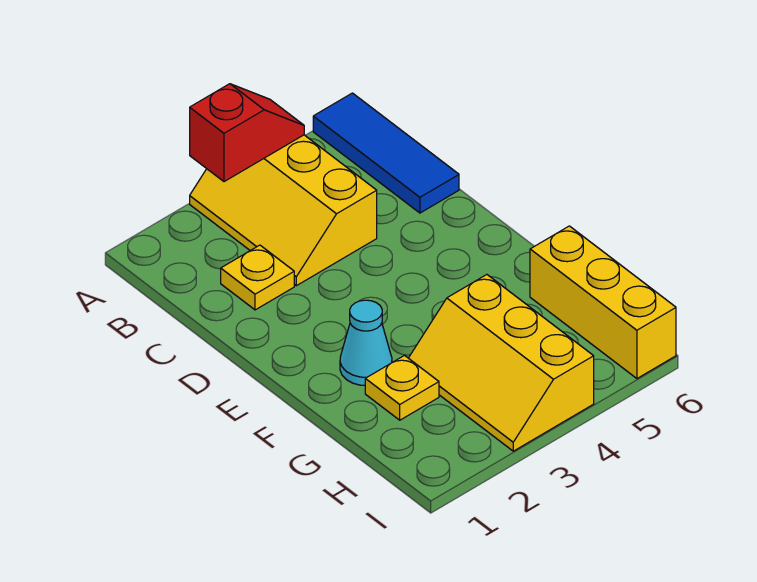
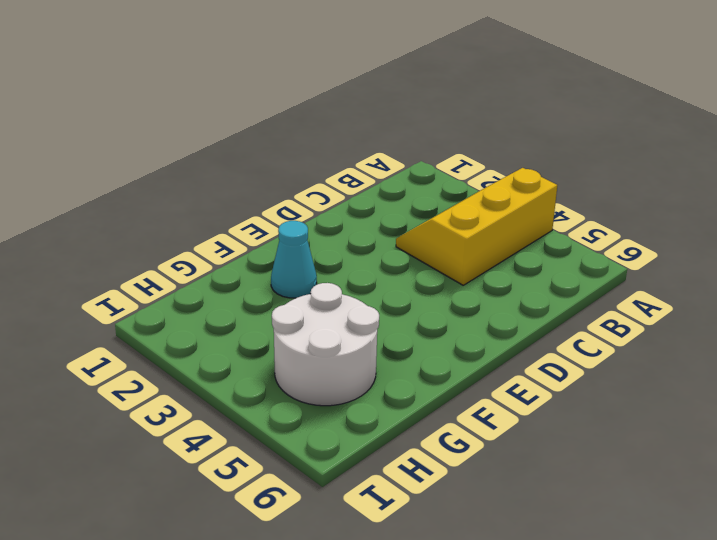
white round brick G4:H5 level 1 -> yellow slope G3:I4 level 1 top 4
none -> blue tile A6:C6 level 1
none -> yellow plate C2 level 1

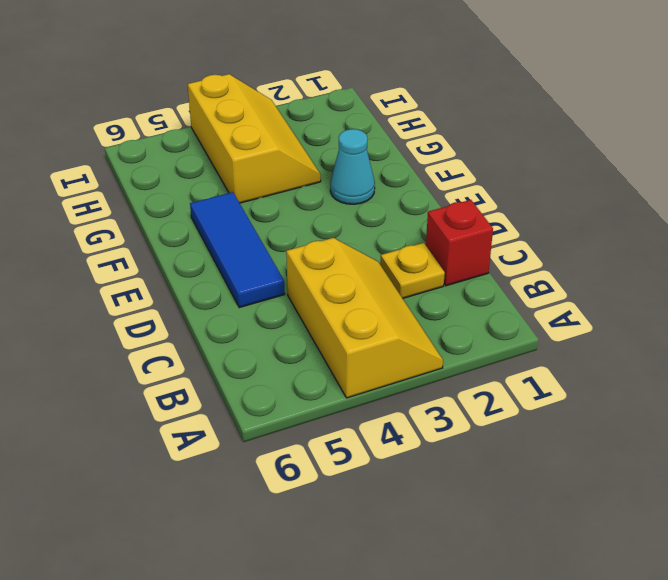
red brick C1 level 1 -> none
blue tile D5:F5 level 1 -> blue tile A6:C6 level 1
none -> yellow plate G2 level 1
none -> yellow brick G6:I6 level 1

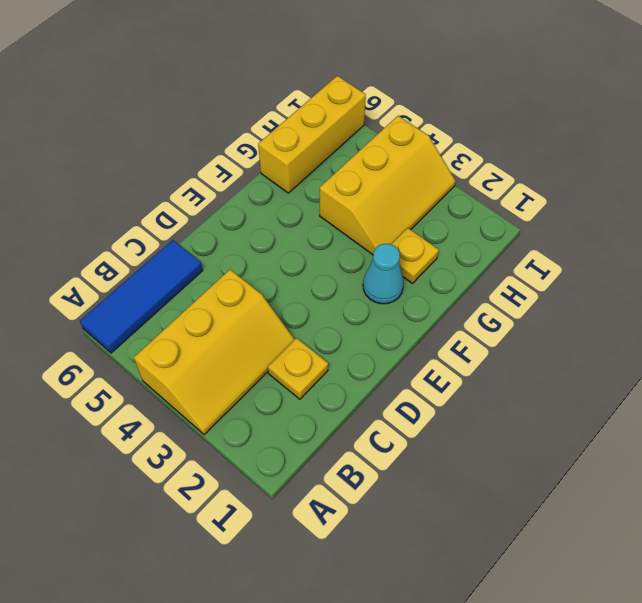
none -> red slope A3:A4 level 2 top 3

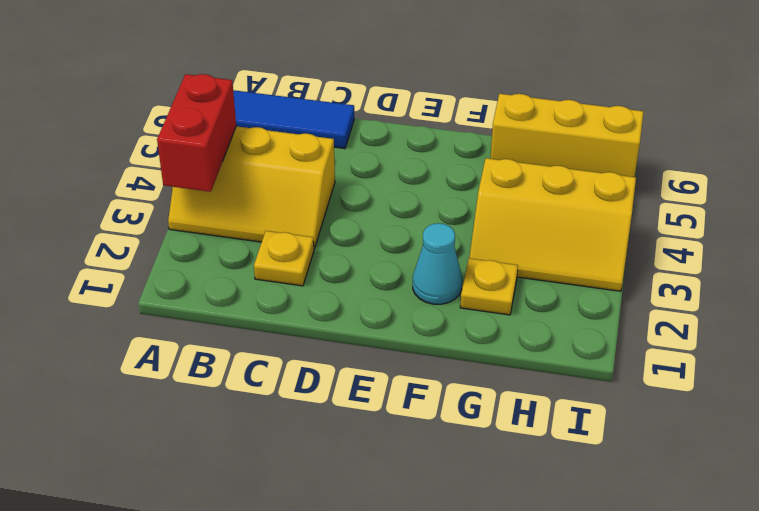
red brick A3:A4 level 2 -> red slope A3:A4 level 2 top 3

